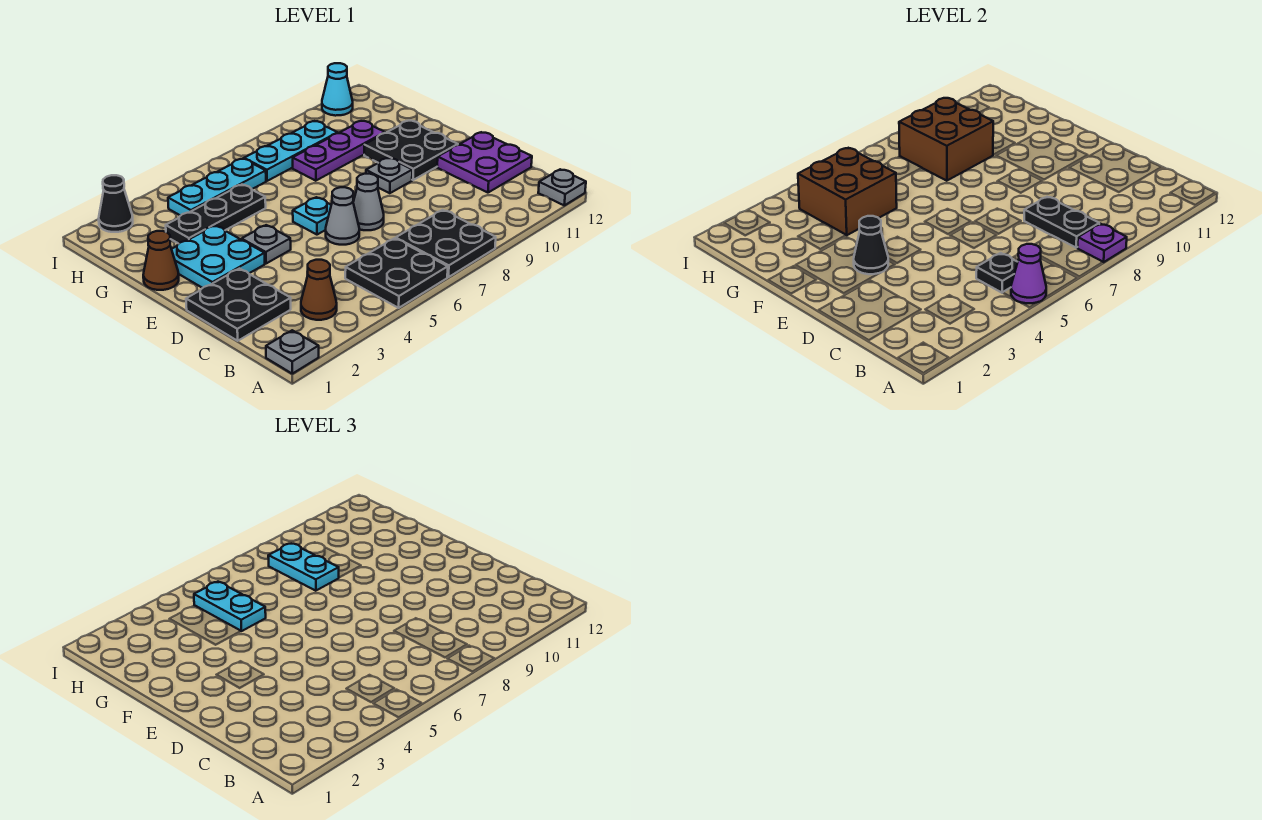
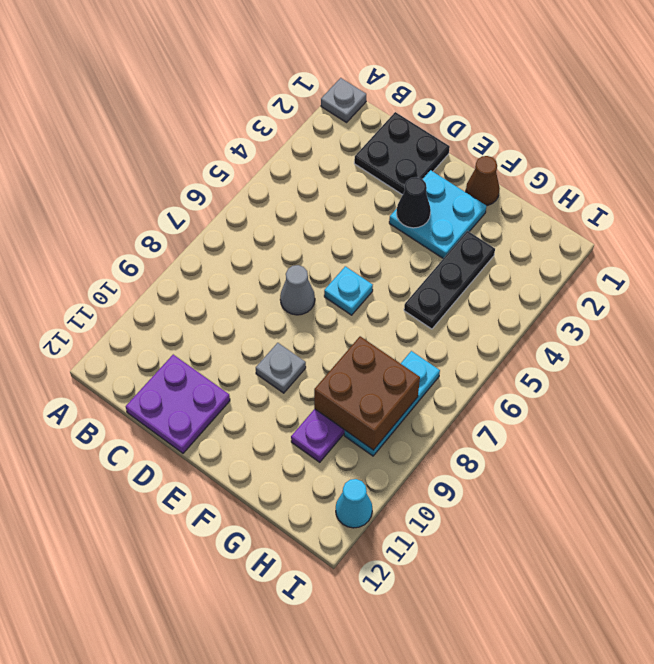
none -> black plate A5:B6 level 1
none -> black plate A7:B8 level 1
none -> grey plate A12 level 1
none -> brown cone B3 level 1

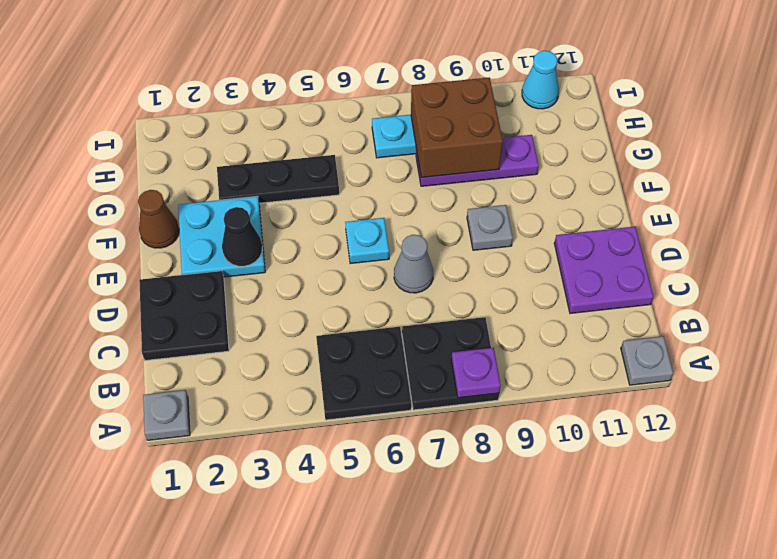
none -> brown cone B3 level 1
none -> grey cone D6 level 1
none -> grey plate E4 level 1
none -> black plate E10:F11 level 1

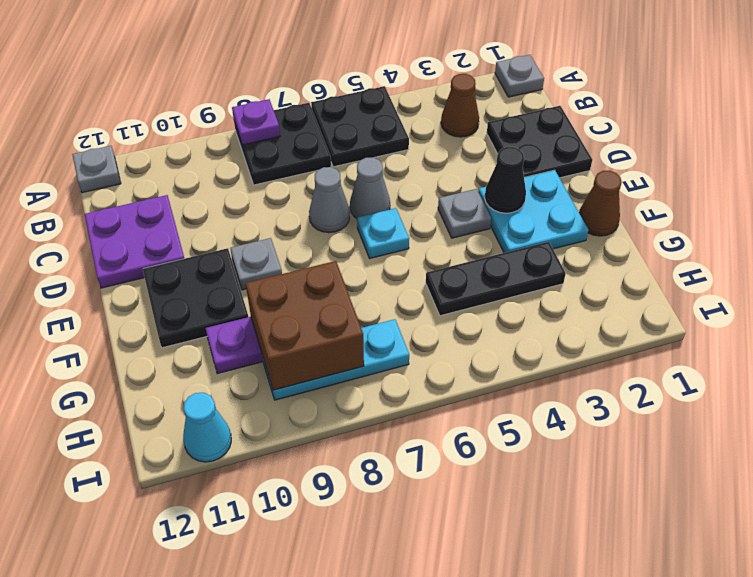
none -> cyan plate H4:H6 level 1
none -> black cone I2 level 1
none -> purple cone A5 level 2
none -> black plate B5 level 2

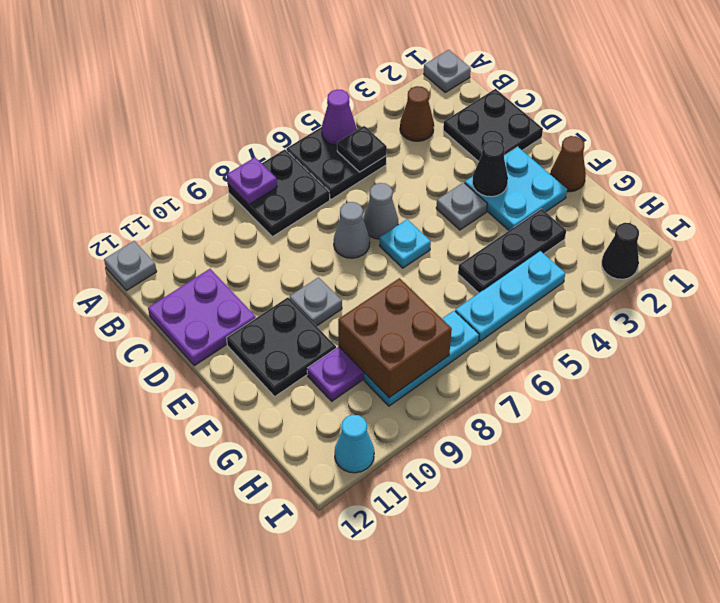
none -> black plate B8:C8 level 2
none -> brown brick G4:H5 level 2
none -> cyan plate G5:H5 level 3
none -> cyan plate G8:H8 level 3

